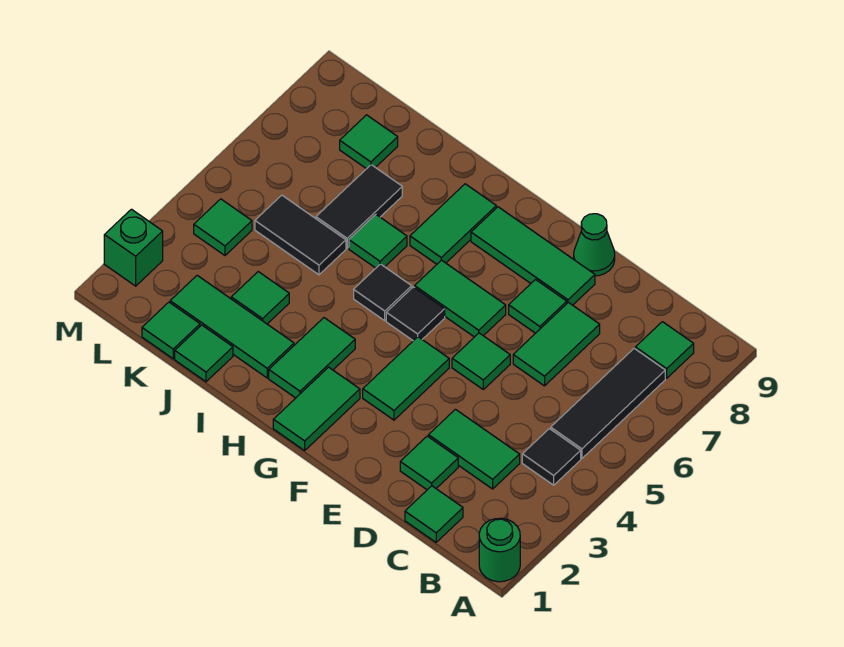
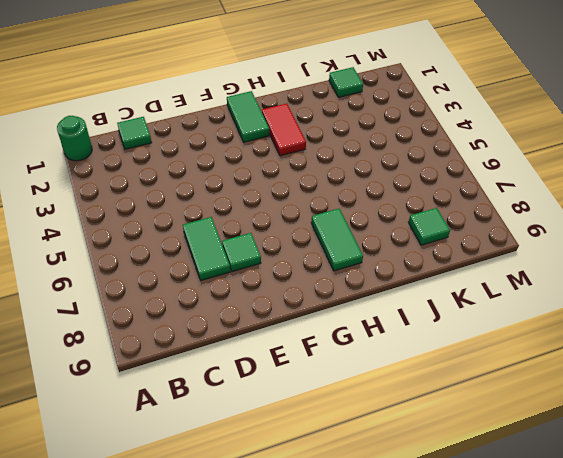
red tile H2:H3 level 1 -> green tile H2:H3 level 1
none -> black tile B4 level 1
none -> black tile B5:B7 level 1
none -> green tile B8 level 1

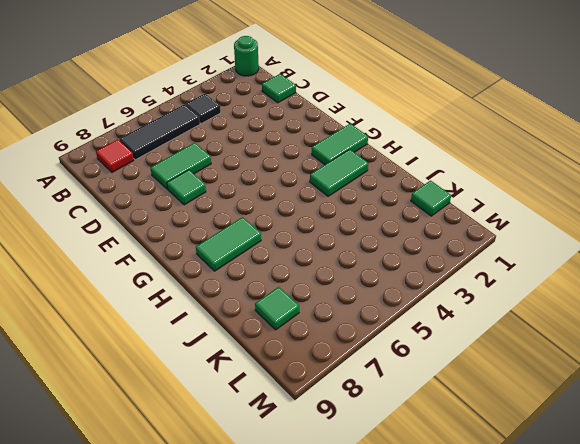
red tile B8 level 1 -> green tile B8 level 1
none -> green tile C3:D3 level 1
none -> green tile D2 level 1
none -> green tile E5 level 1

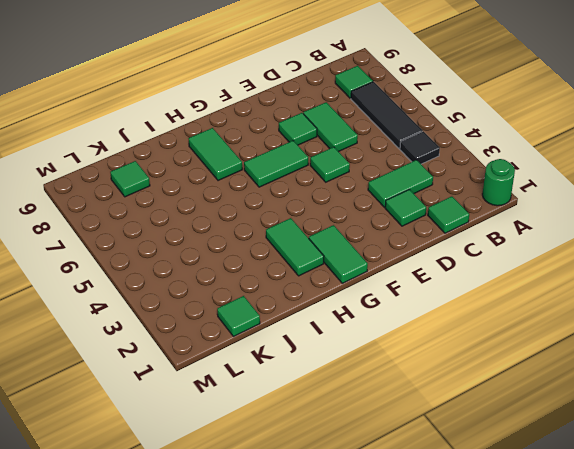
none -> green tile E8:G8 level 1
none -> green cone E9 level 1
none -> green tile F3:F4 level 1

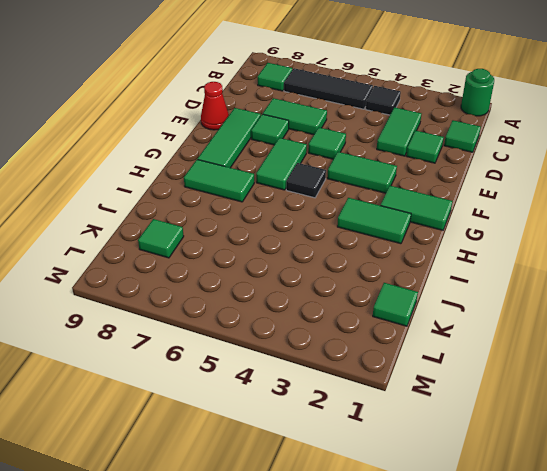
red cone E9 level 1 -> green cone E9 level 1
none -> black tile H5 level 1
none -> green tile I2:K2 level 1
none -> green tile I6 level 1

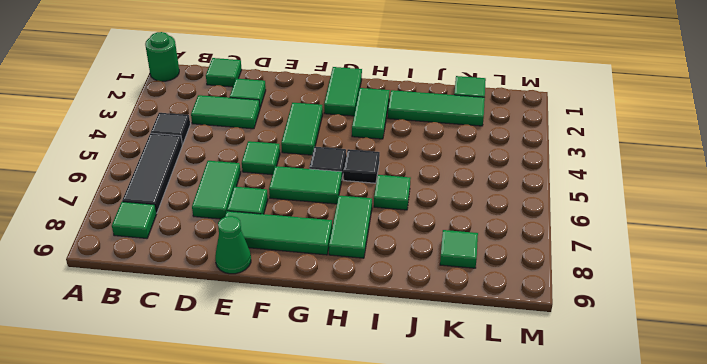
none -> green tile J1 level 1
none -> green tile J3 level 1
none -> black tile J5:K5 level 1

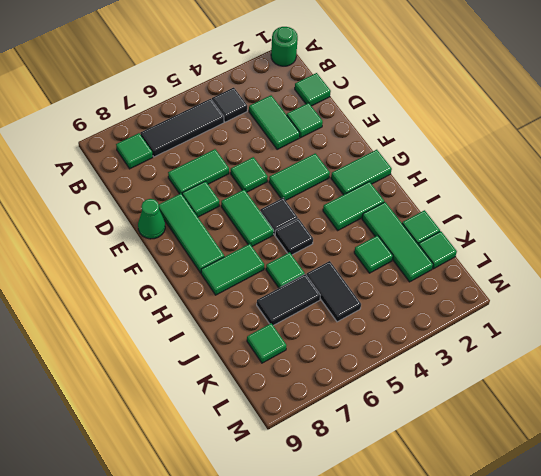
none -> green tile L4 level 1
none -> green brick M2 level 1

